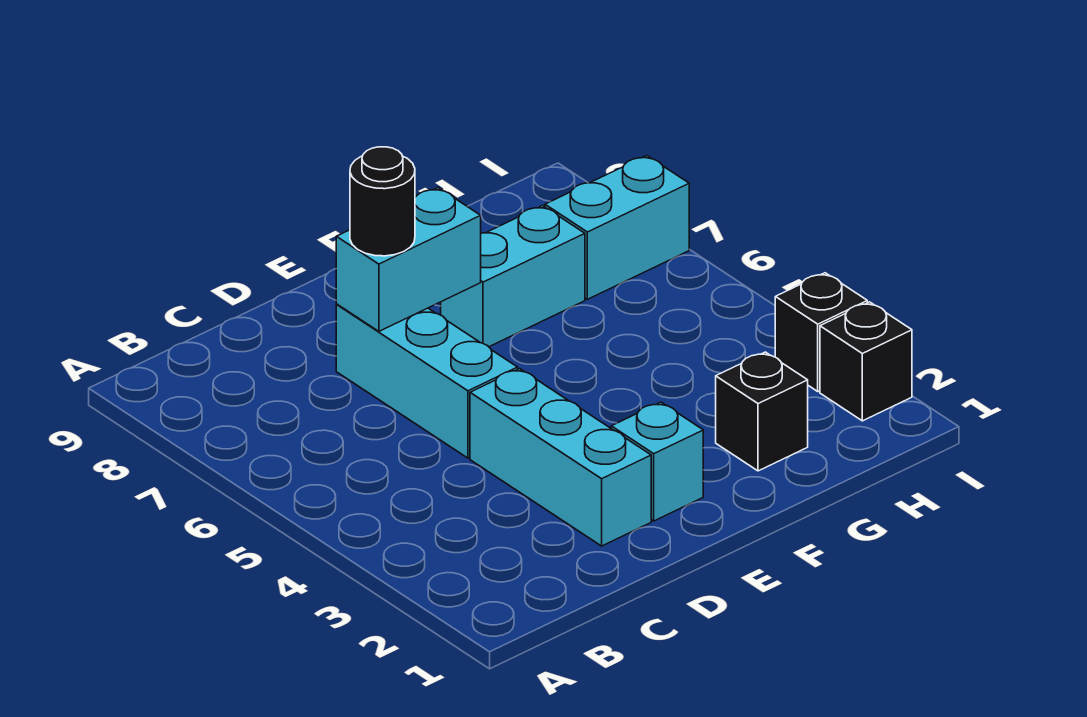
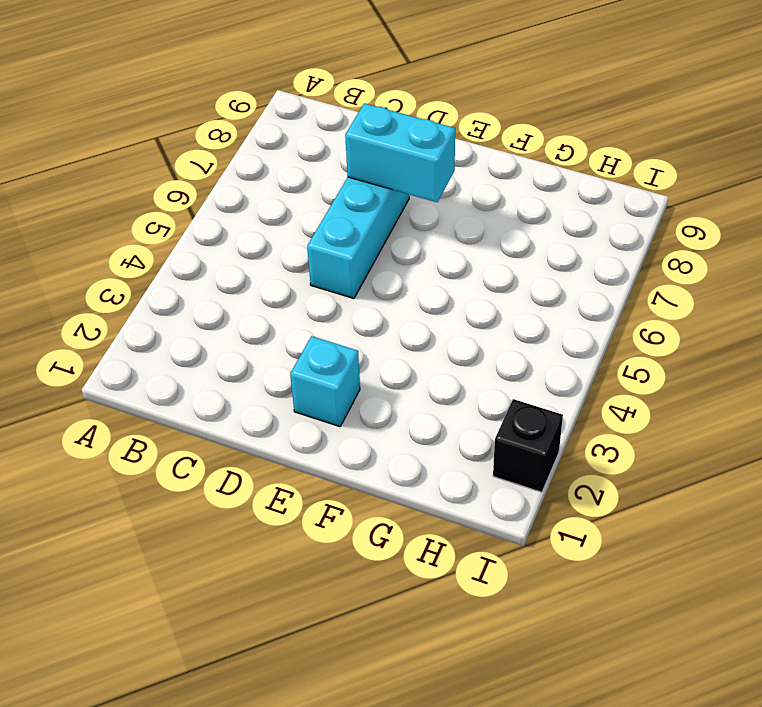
none -> cyan brick D2:D4 level 1
none -> cyan brick F7:G7 level 1

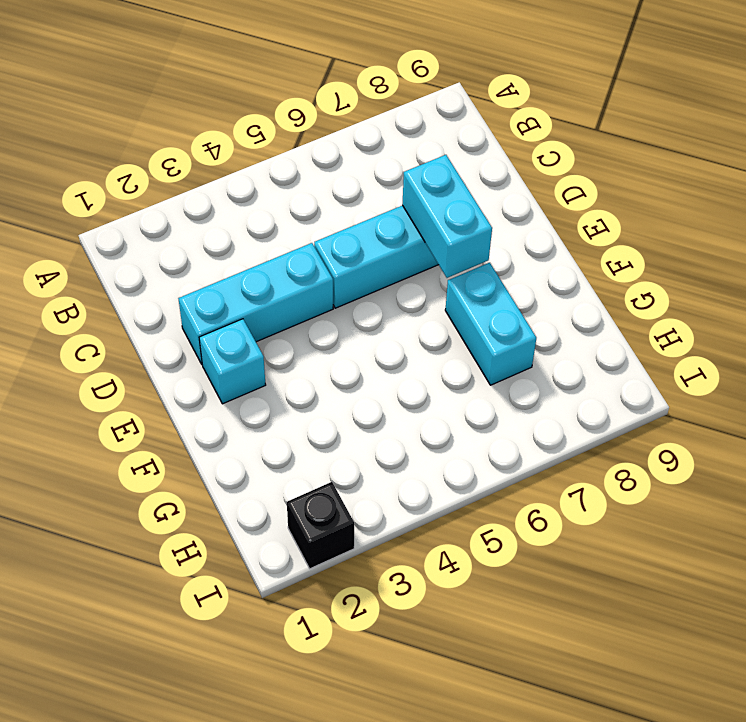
none -> black brick G2 level 1
none -> cyan brick H7:I7 level 1

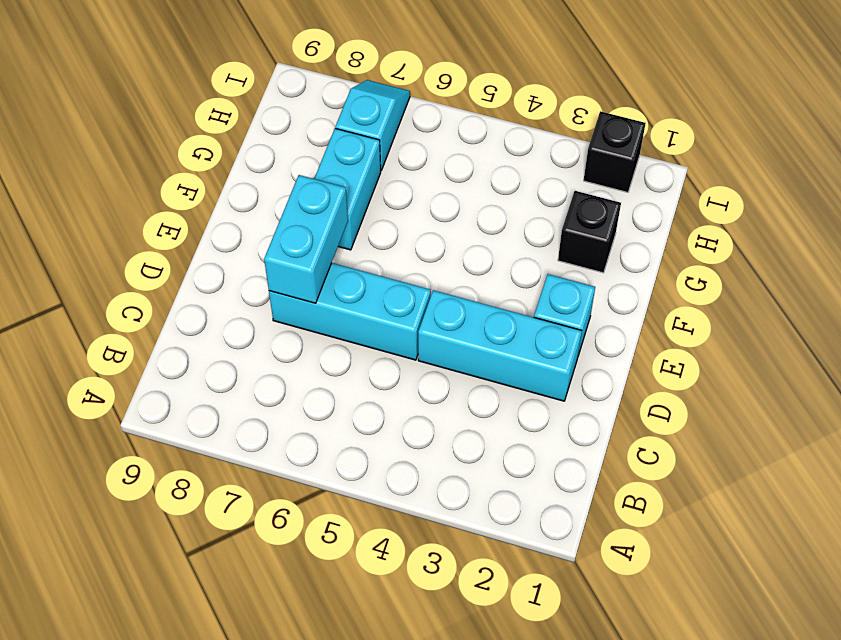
cyan slope H7:I7 level 1 top H -> cyan brick H7:I7 level 1
none -> black brick I3 level 1
none -> black round brick D7 level 3

